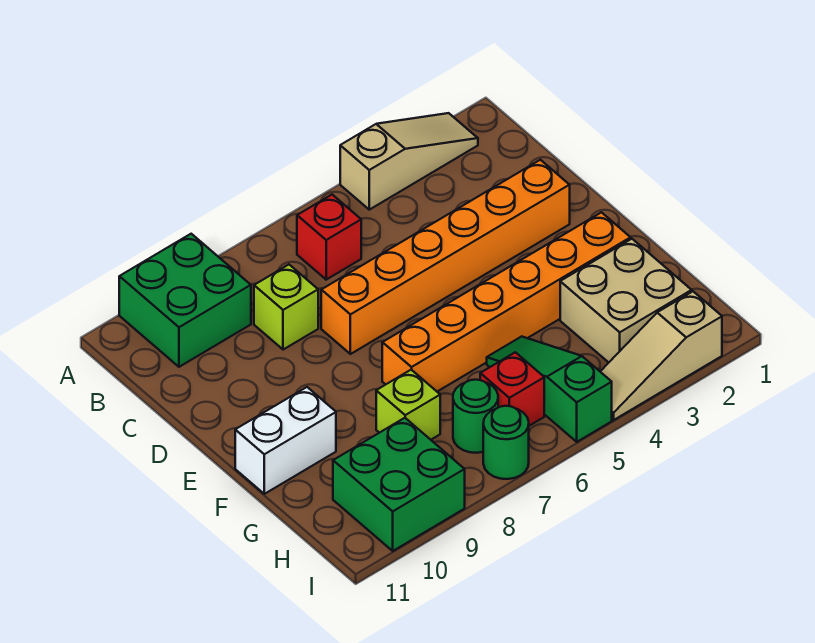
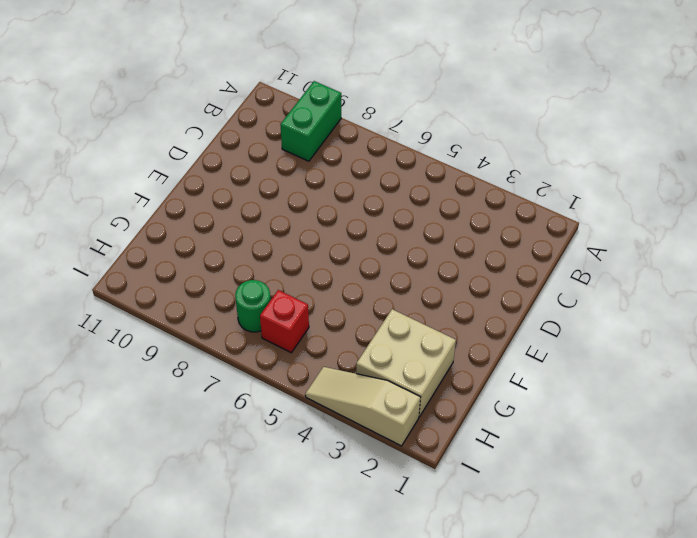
green brick A9:B9 level 1 -> green brick A9:B10 level 1
none -> tan slope A2:A4 level 1 top 4
none -> red brick B6 level 1
none -> lime brick C8 level 1

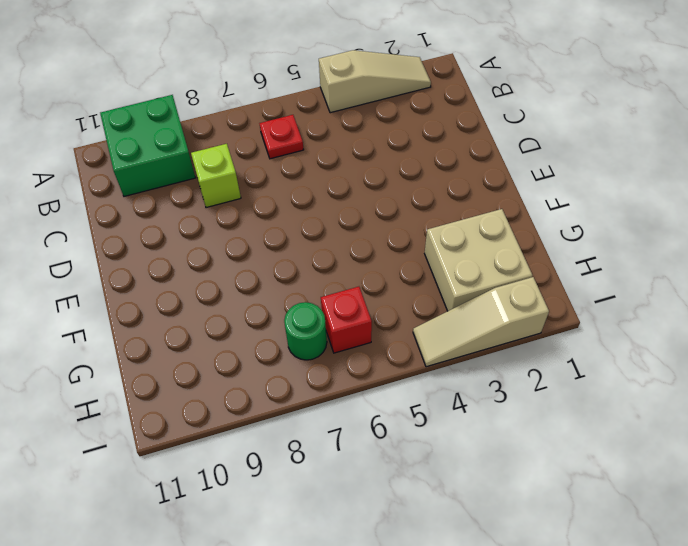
red plate B6 level 1 -> red brick B6 level 1
none -> orange brick D2:D7 level 1
none -> orange brick F2:F7 level 1
none -> white brick F10:F11 level 1

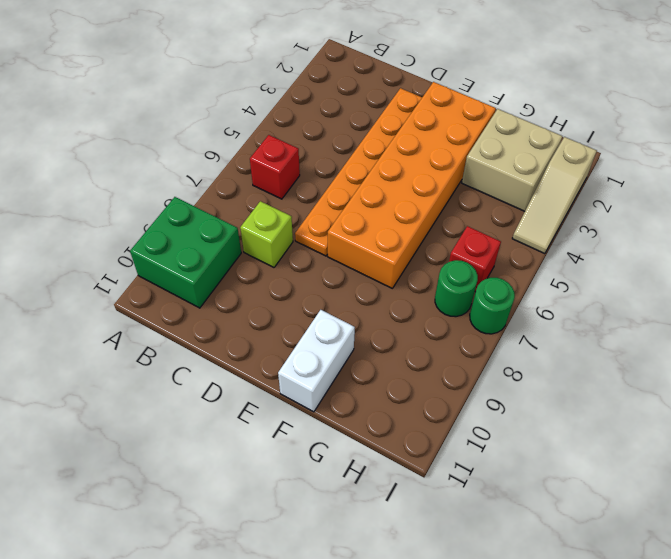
orange plate D2:D7 level 1 -> orange brick D2:D7 level 1
orange brick E2:F7 level 1 -> orange brick F2:F7 level 1
none -> tan slope A2:A4 level 1 top 4
none -> green slope G5:I5 level 1 top I
none -> lime brick G8 level 1

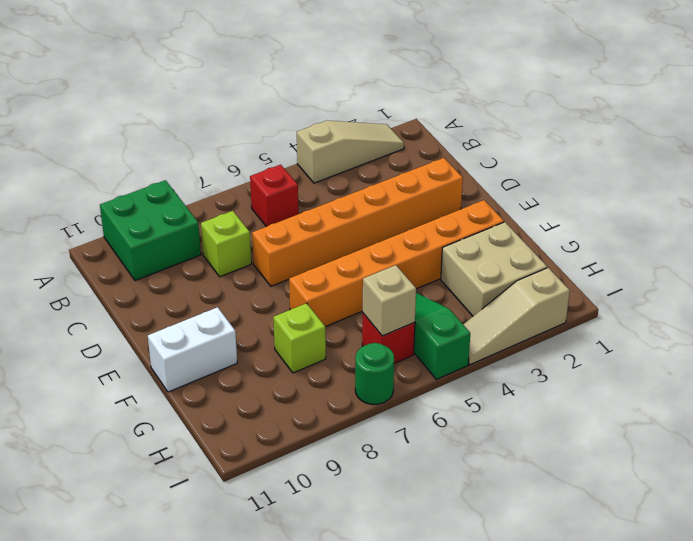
tan brick H6 level 2 -> none
none -> green round brick H7 level 1
none -> green brick H9:I10 level 1

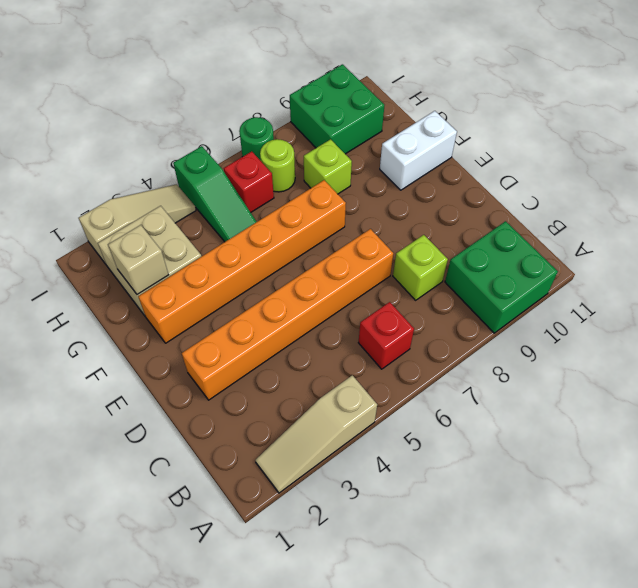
tan brick G2 level 2 -> none
lime round brick H7 level 1 -> green round brick H7 level 1

